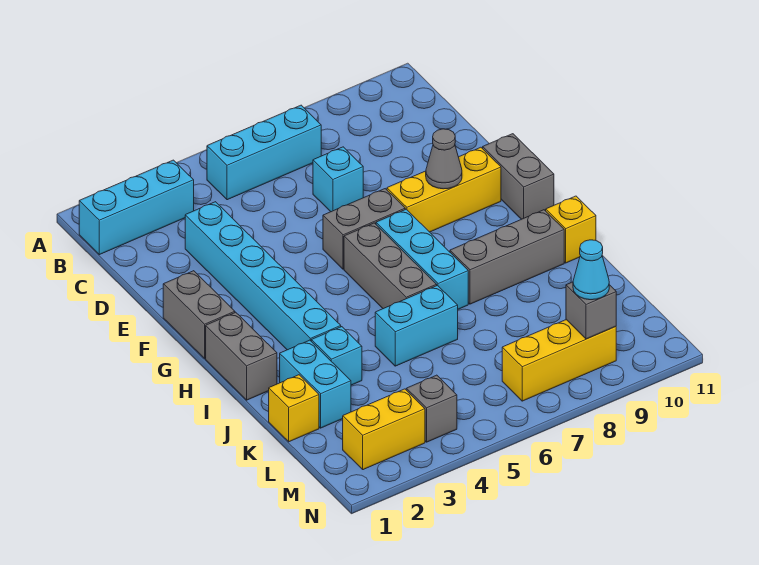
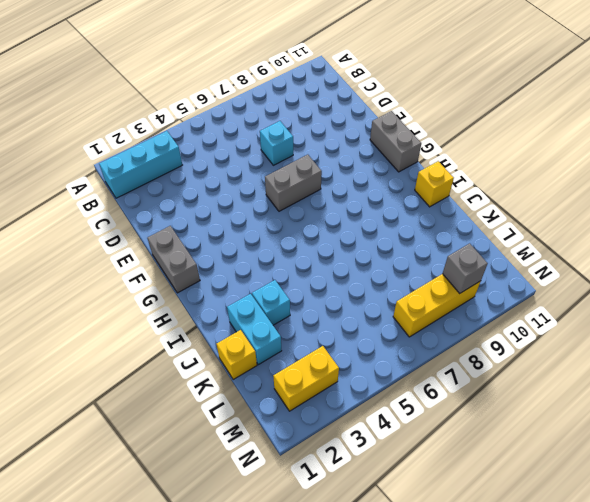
none -> cyan brick B5:B7 level 1
none -> cyan brick D3:I3 level 1
none -> yellow brick F8:F10 level 1

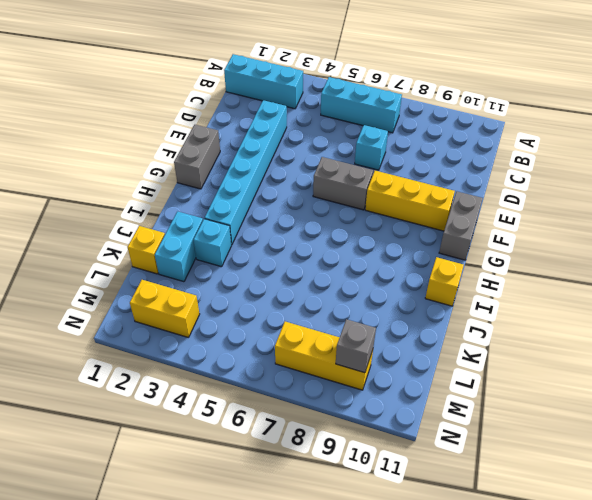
none -> grey brick G6:I6 level 1
none -> cyan brick G7:I7 level 1
none -> grey brick H1:I1 level 1

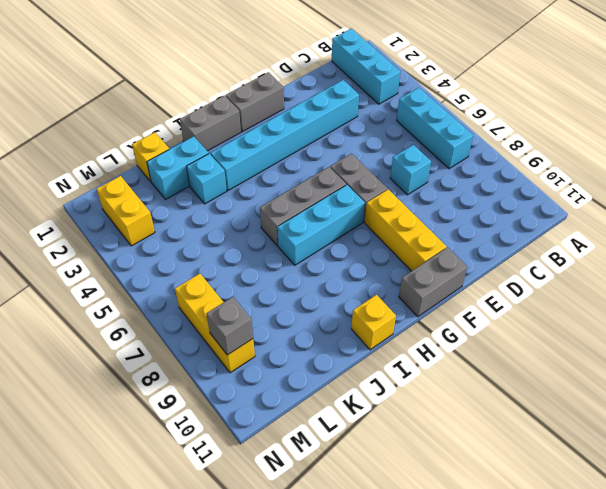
none -> grey brick I8:I10 level 1
none -> cyan brick J5:J6 level 1
none -> grey brick M4 level 1

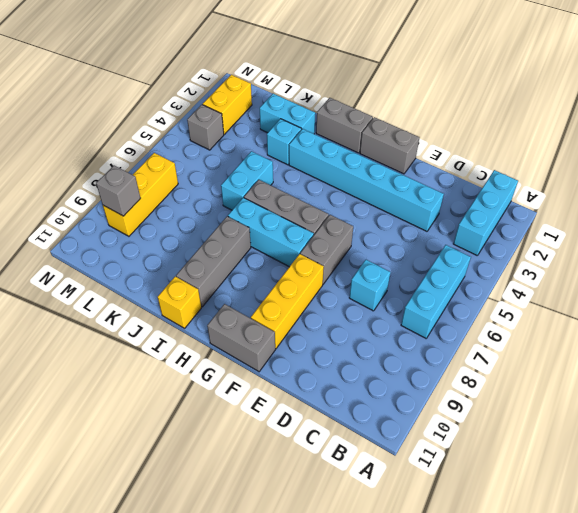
none -> yellow brick K1 level 1
none -> grey cone F9 level 2
none -> cyan cone M9 level 3

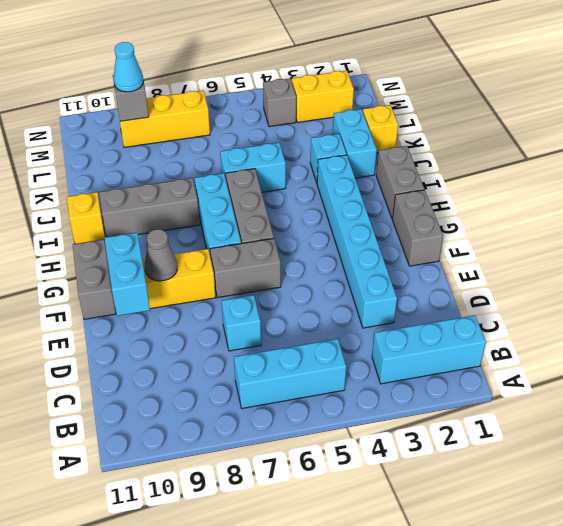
cyan brick E10:F10 level 2 -> none

